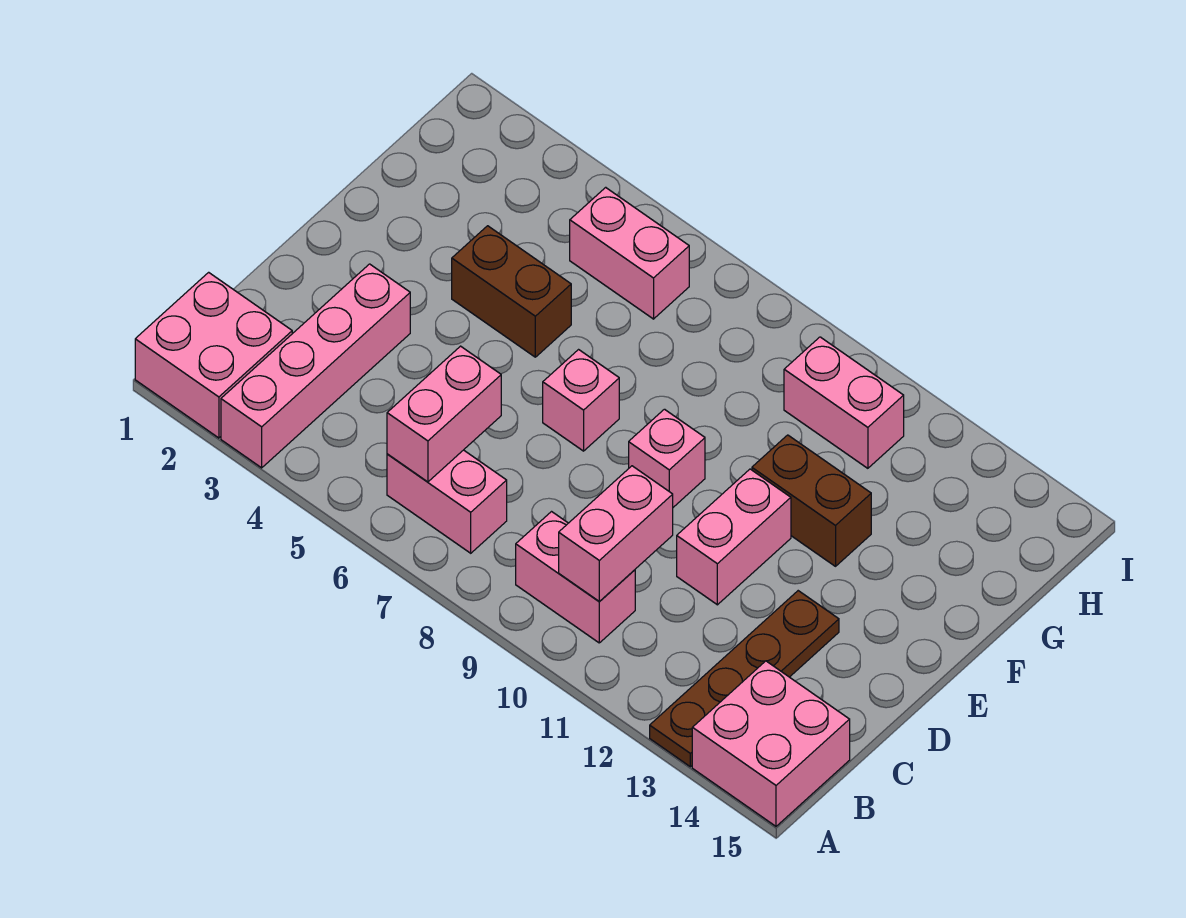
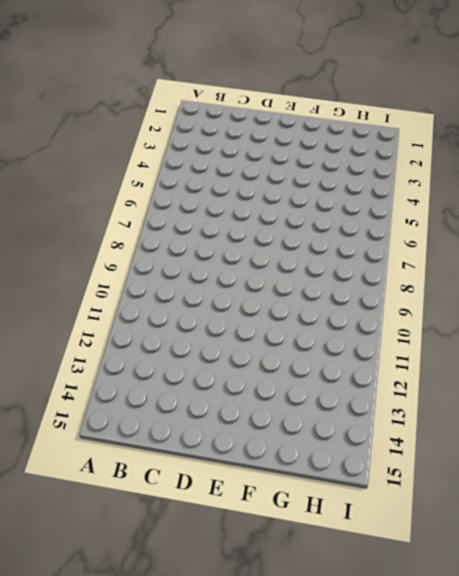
none -> pink brick A1:B2 level 1
none -> pink brick A3:D3 level 1
none -> brown plate A13:D13 level 1

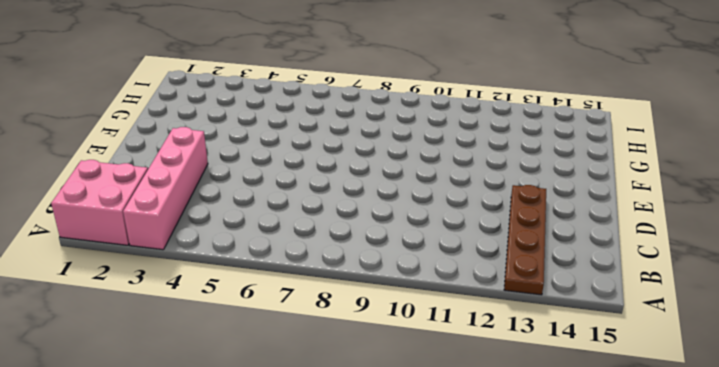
none -> pink brick A14:B15 level 1
none -> pink brick B6:B7 level 1
none -> pink brick B9:B10 level 1

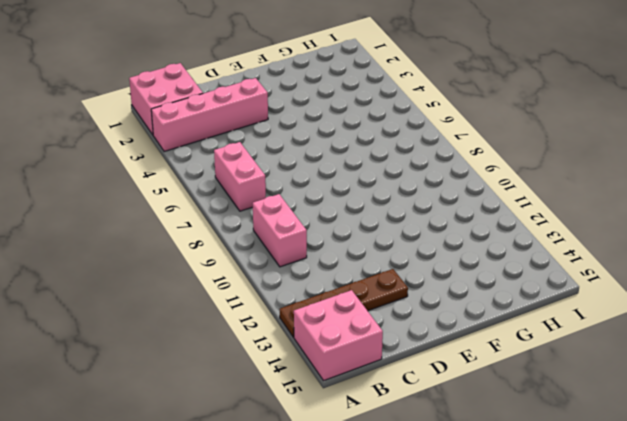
none -> pink brick D11:E11 level 1
none -> pink brick E7 level 1
none -> pink brick E9 level 1

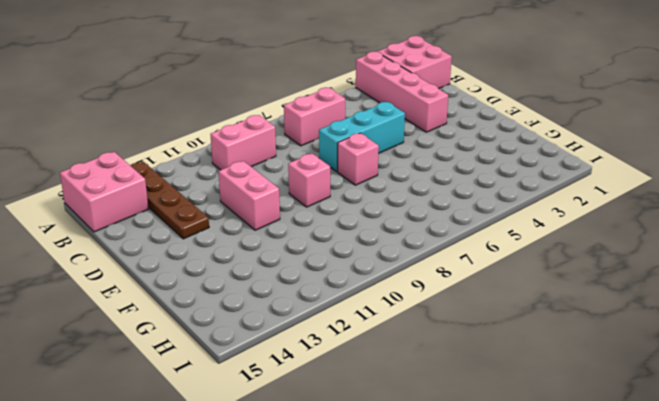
cyan brick D5:D7 level 1 -> none
none -> brown brick F4:F5 level 1
none -> brown brick F11:F12 level 1
none -> pink brick H5:H6 level 1

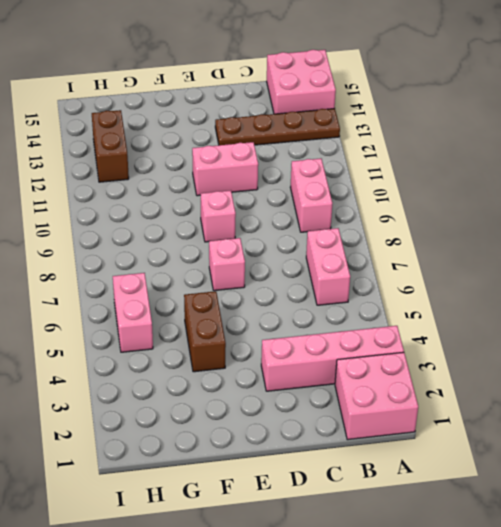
brown brick H12:H13 level 1 -> brown brick F11:F12 level 1
none -> pink brick H10:H11 level 1
none -> pink brick B6:C6 level 2
none -> pink brick B10:C10 level 2

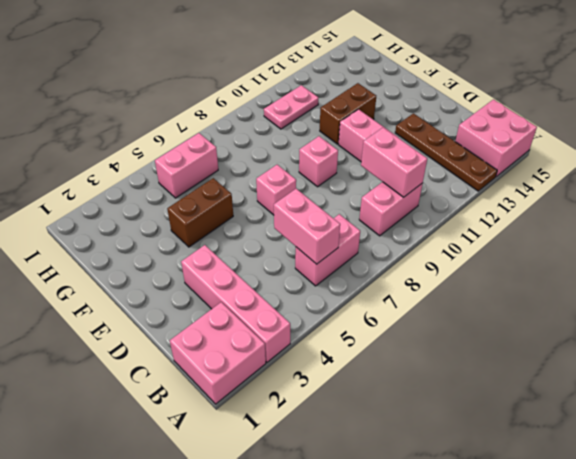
pink plate H10:H11 level 1 -> pink brick H10:H11 level 1

